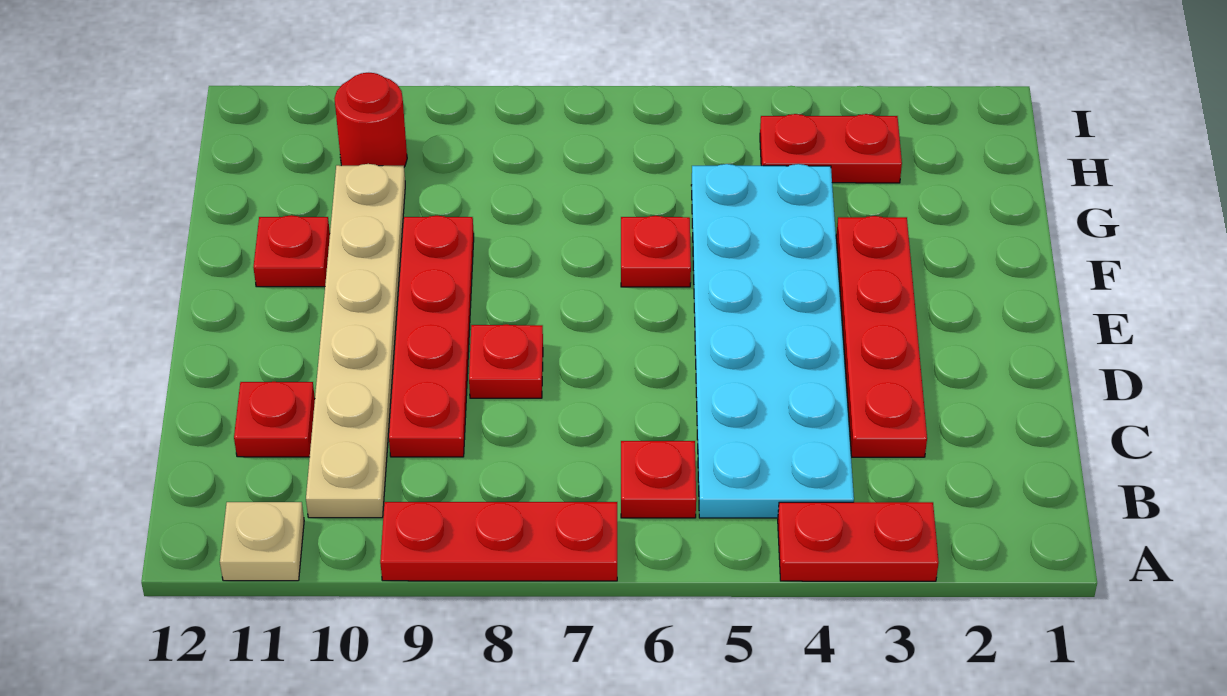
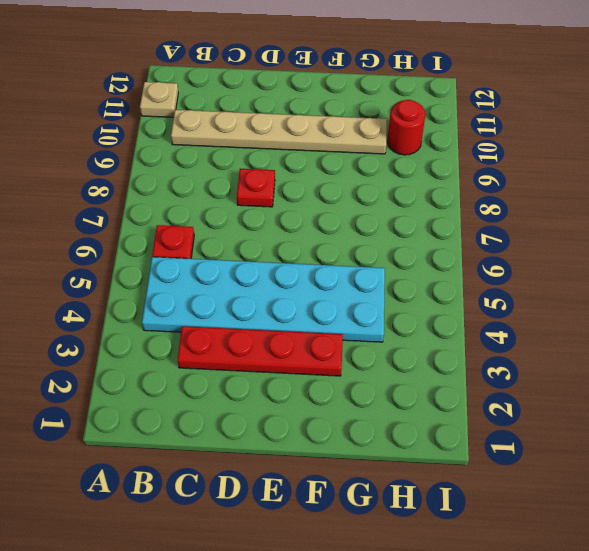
none -> red plate A3:A4 level 1
none -> red plate A7:A9 level 1
none -> red plate C9:F9 level 1

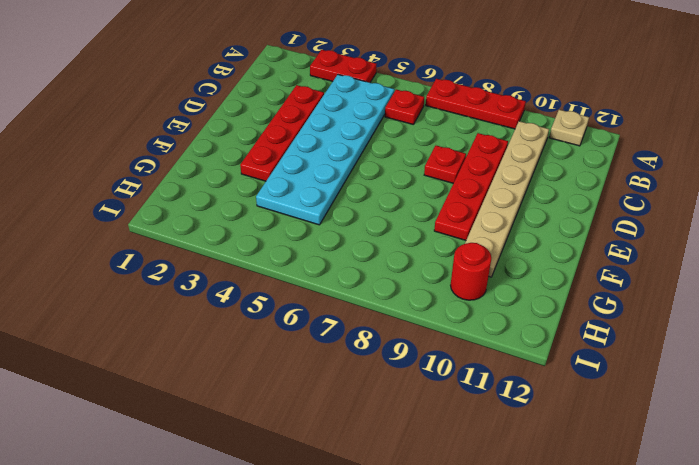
none -> red plate C11 level 1
none -> red plate F6 level 1
none -> red plate F11 level 1

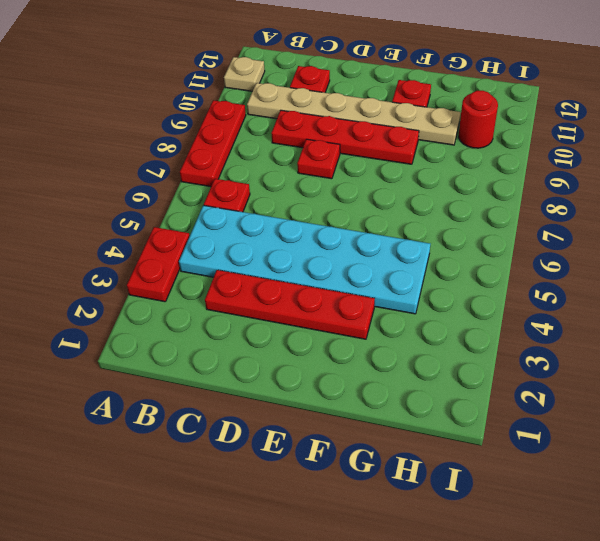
none -> red plate F6 level 1
none -> red plate H3:H4 level 1

